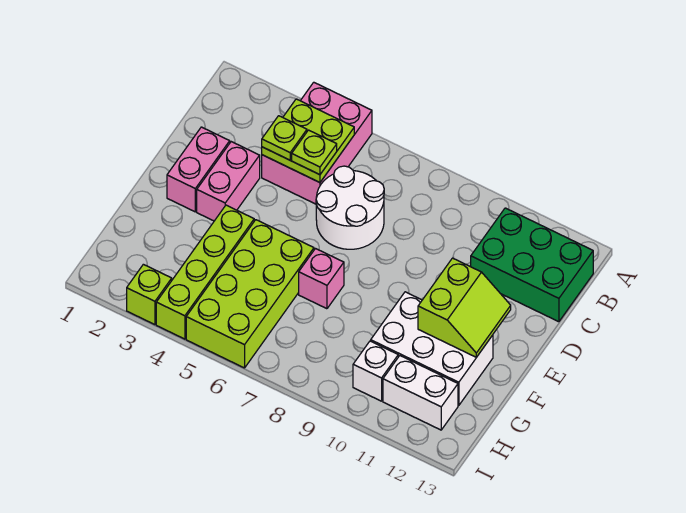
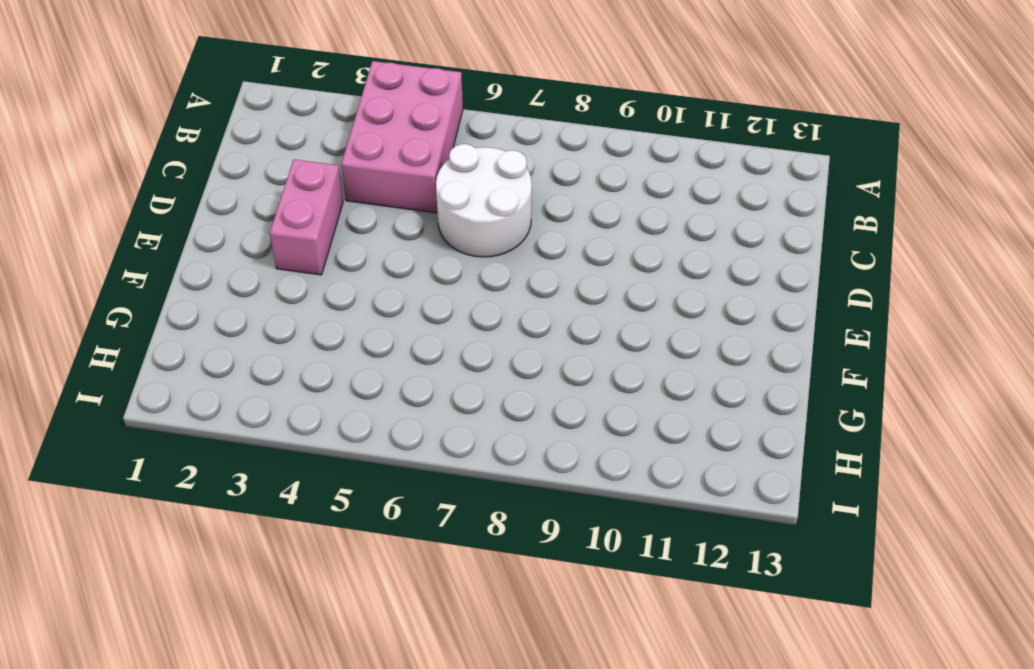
none -> green brick B11:C13 level 1
none -> pink brick D2:E2 level 1
none -> lime brick F4:I4 level 1

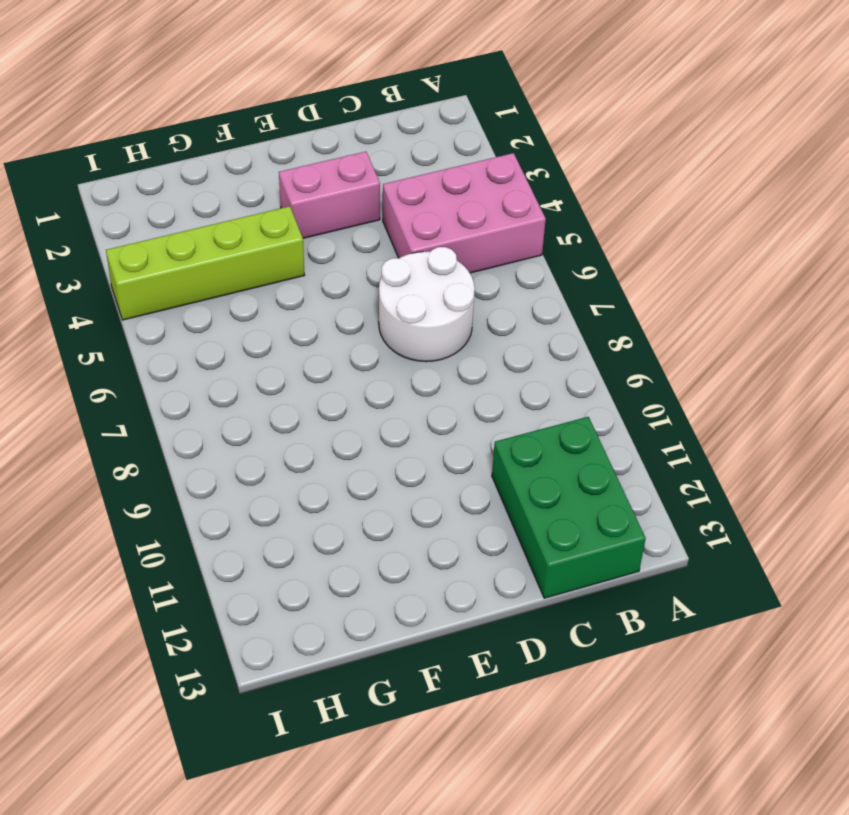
none -> pink brick D2:E2 level 1
none -> lime brick F5:I6 level 1
none -> pink brick F7 level 1

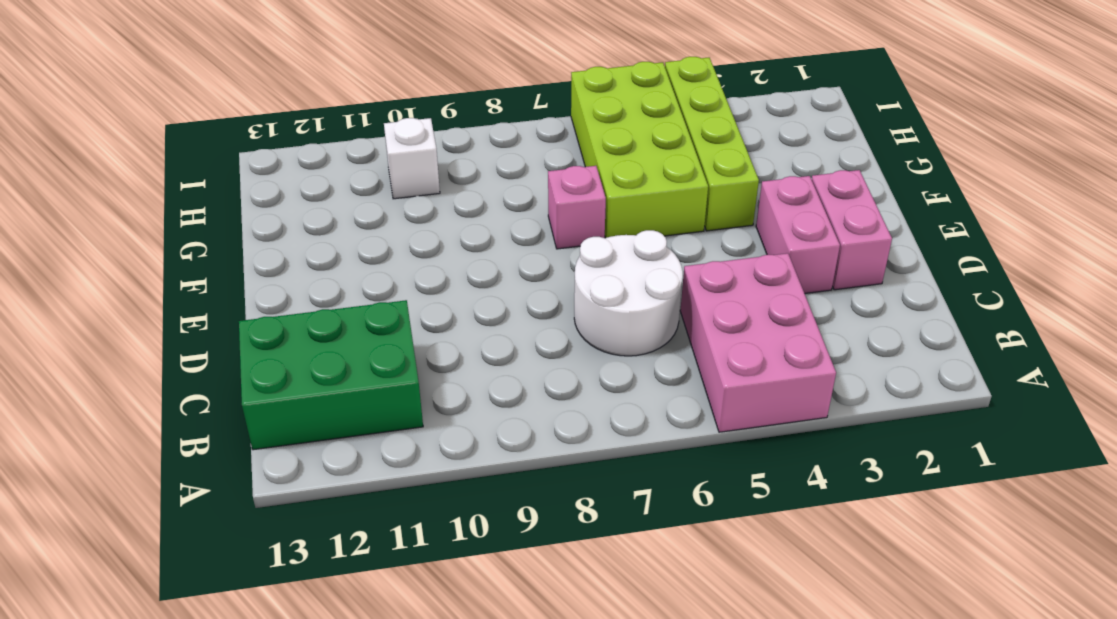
none -> white brick F10:G12 level 1
none -> white brick H11:H12 level 1
none -> lime brick I3 level 1

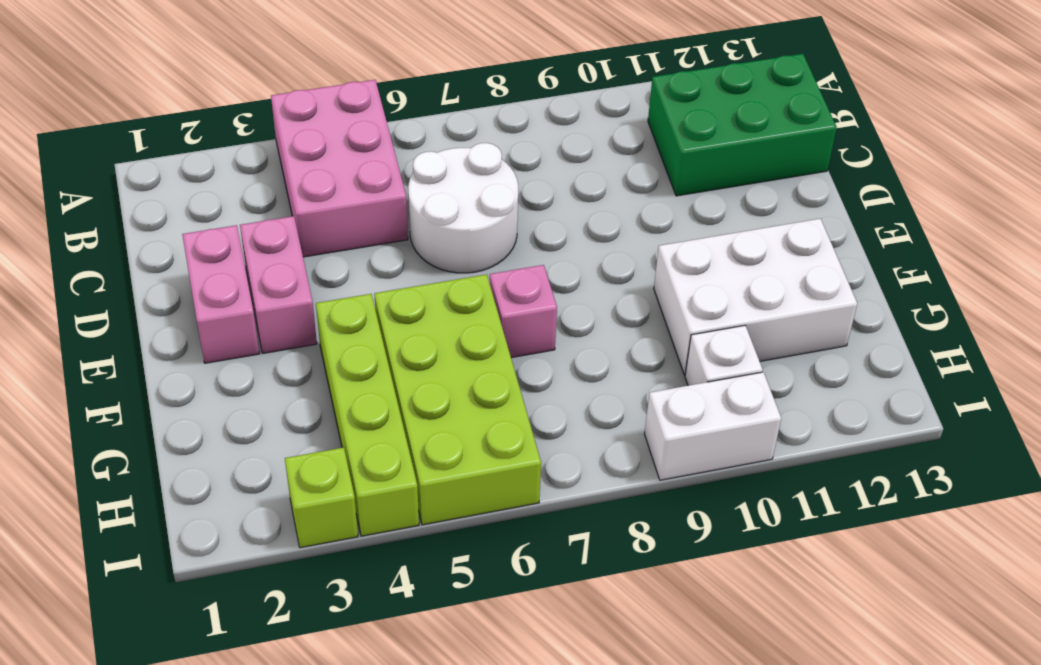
white brick I9:I10 level 1 -> white brick H11:H12 level 1
none -> lime plate B4:C5 level 2
none -> lime slope E11:F12 level 2 top 11
none -> lime plate C4 level 3

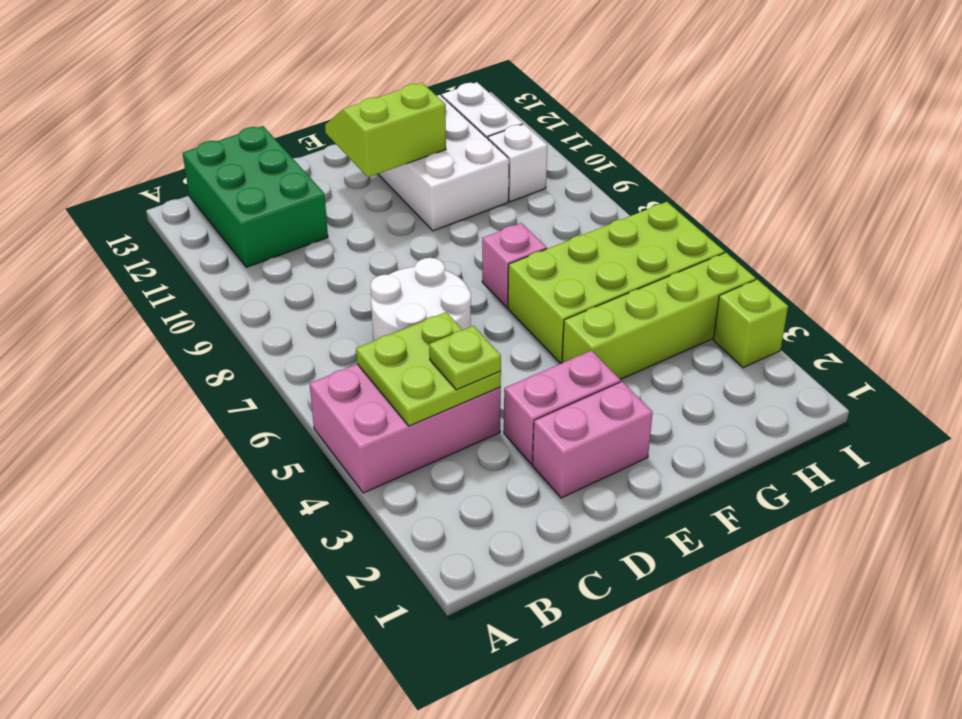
none -> lime plate C5 level 3

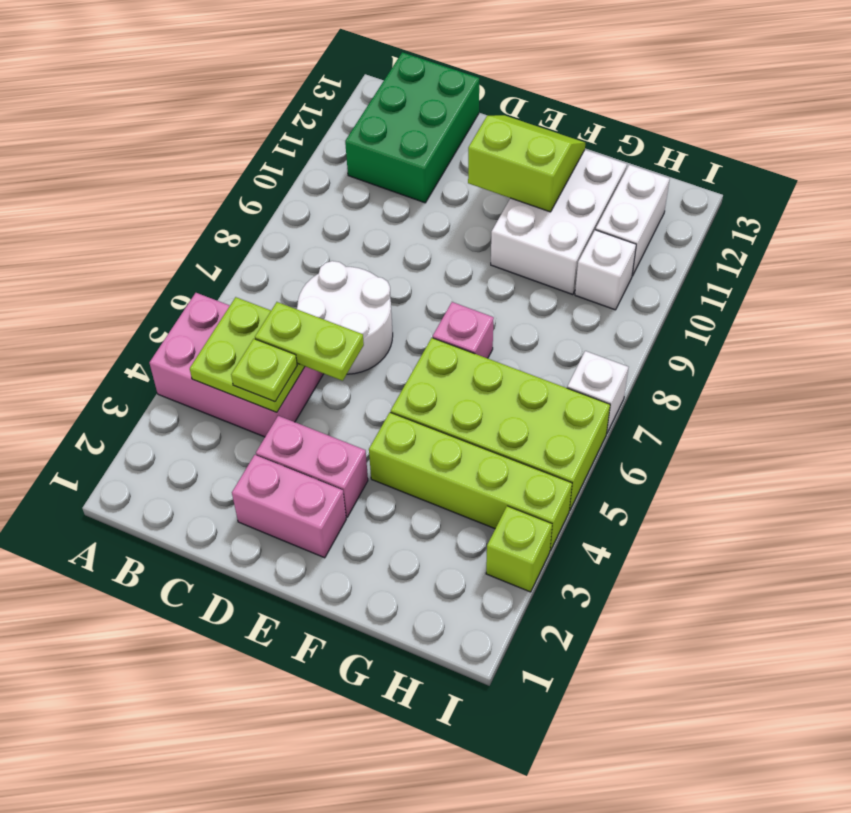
lime plate C5:D5 level 3 -> lime plate C5 level 3
white brick I7 level 1 -> none

